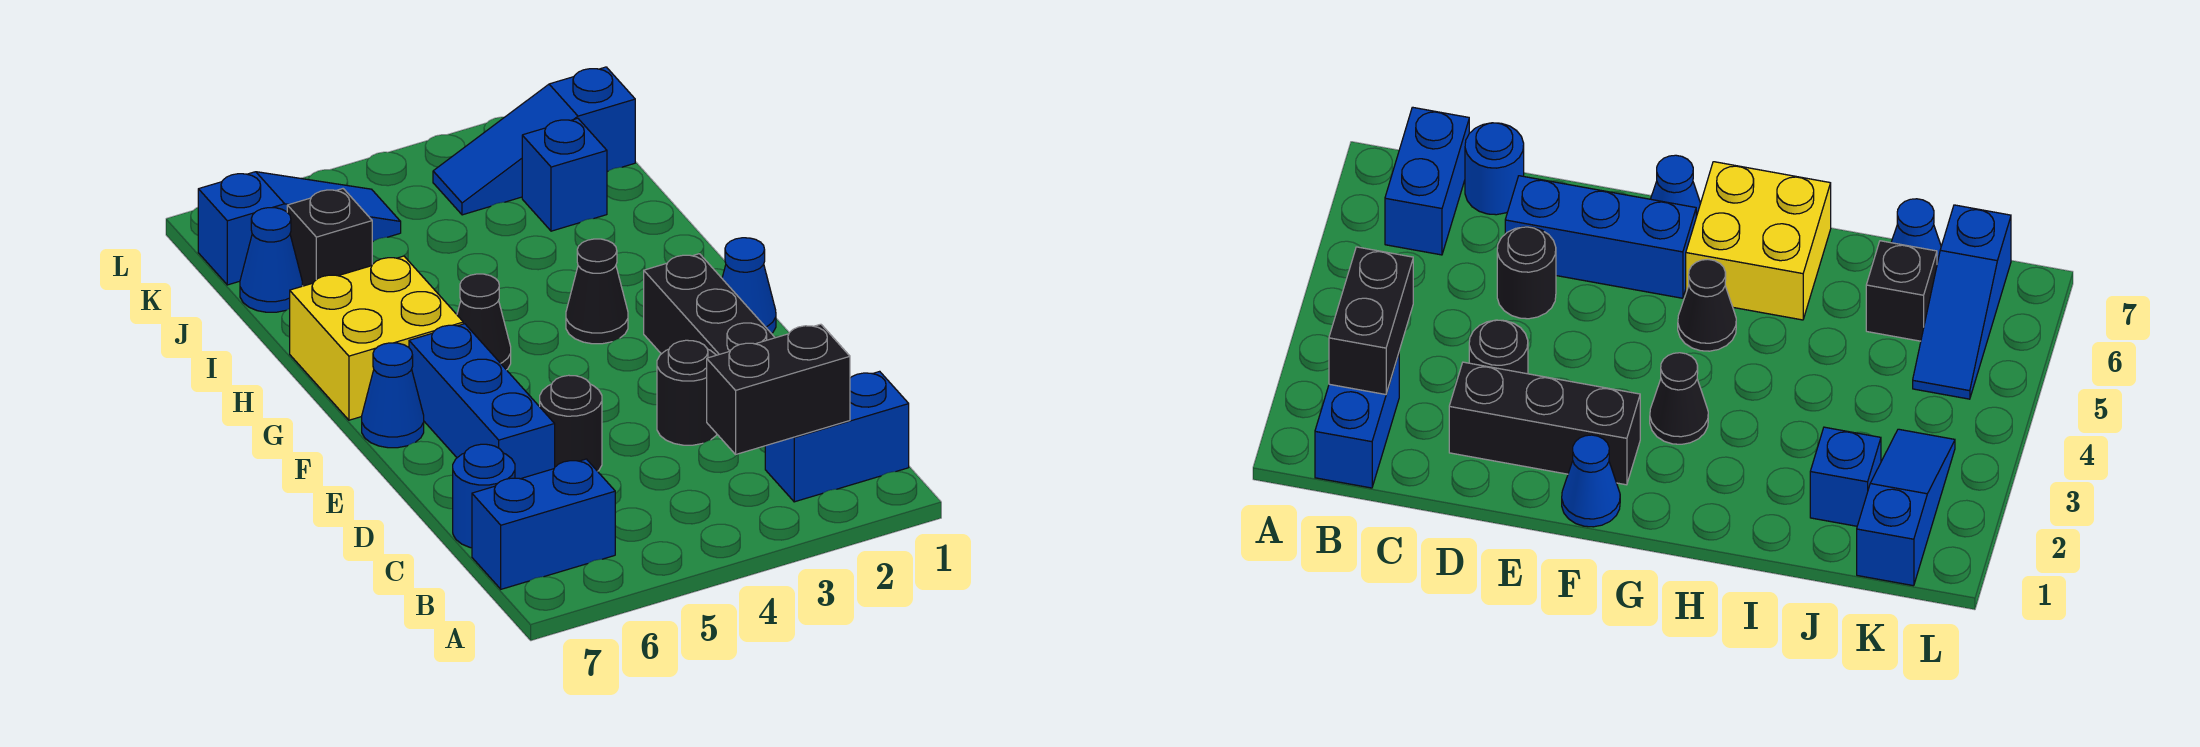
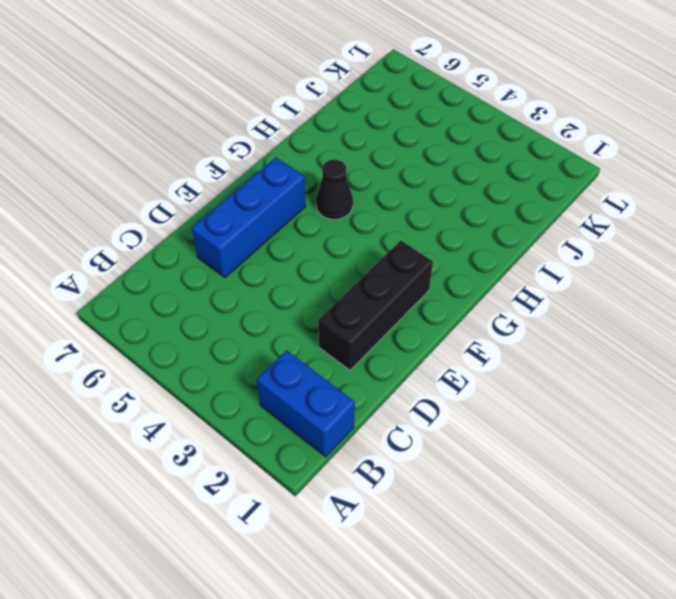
none -> blue brick B6:B7 level 1
none -> blue round brick C7 level 1
none -> black round brick D3 level 1

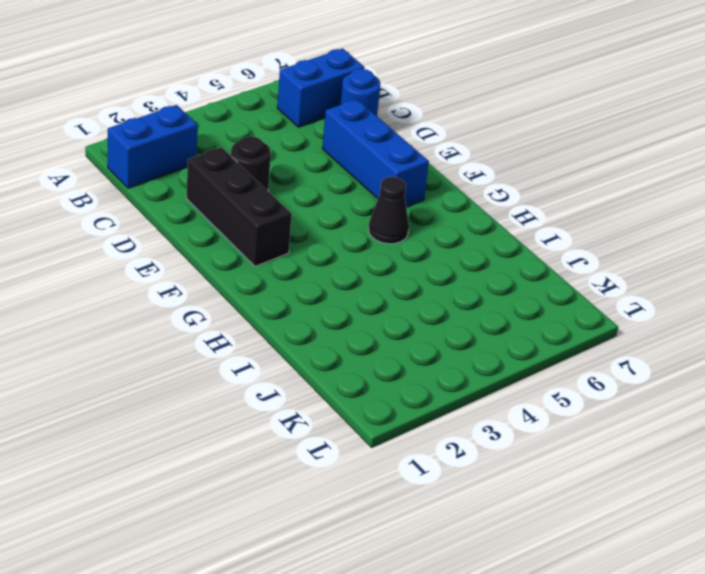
none -> black round brick D5 level 1
none -> blue cone F1 level 1
none -> blue cone F7 level 1

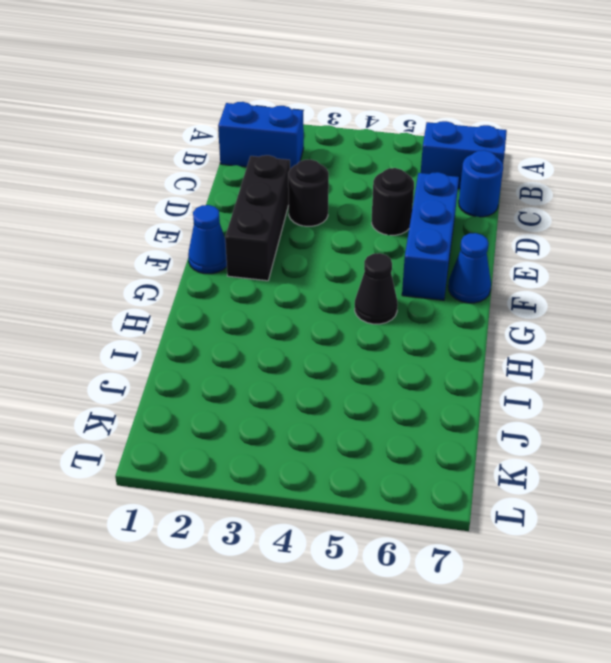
none -> black cone G3 level 1
none -> yellow brick G6:H7 level 1
none -> blue brick J2 level 1

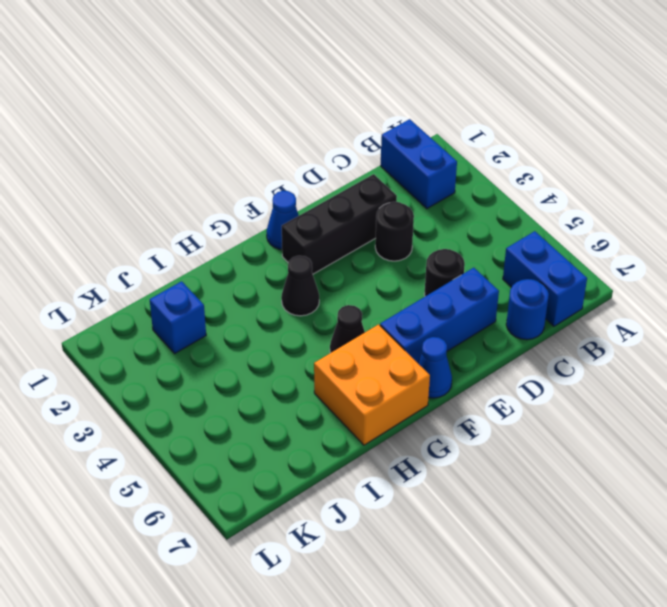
orange brick G6:H7 level 1 -> yellow brick G6:H7 level 1
none -> black brick J6 level 1
none -> blue cone J7 level 1
none -> blue slope K1:K3 level 1 top 1

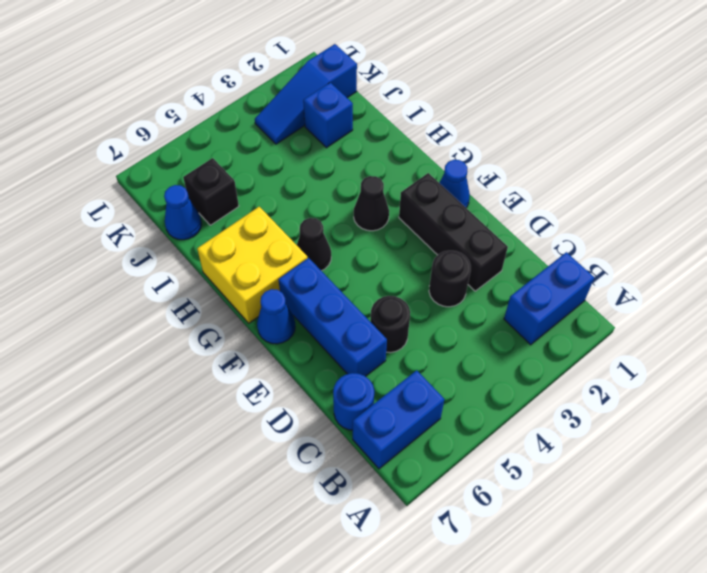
none -> blue slope K5:K7 level 1 top 7
none -> black brick B2:B3 level 2

